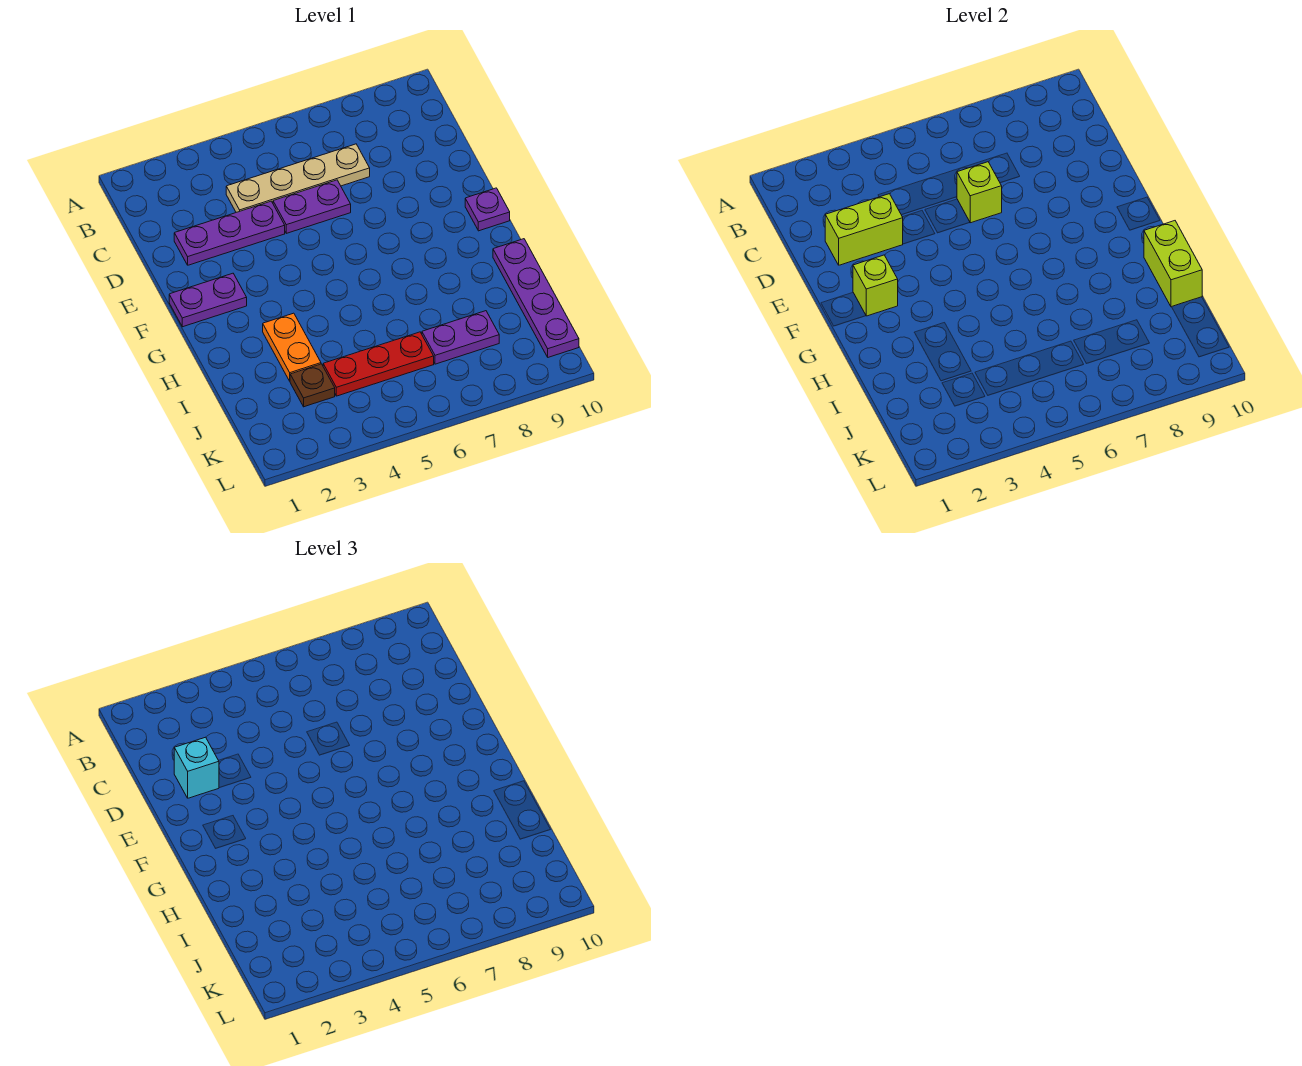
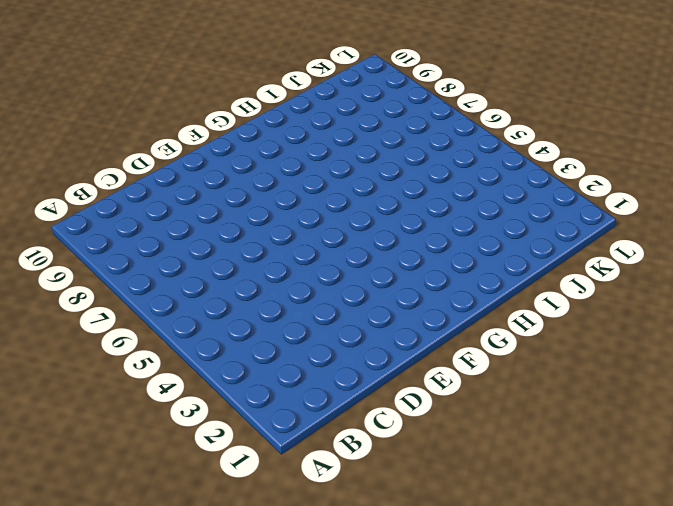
none -> tan plate C4:C7 level 1
none -> purple plate D2:D4 level 1
none -> purple plate D5:D6 level 1

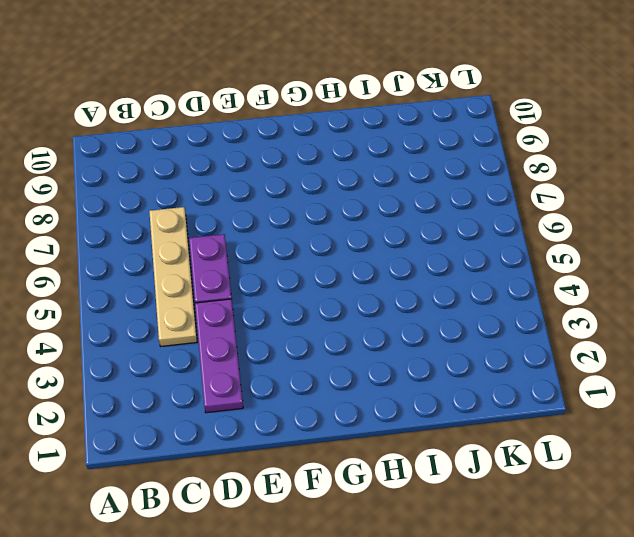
none -> purple plate F1:F2 level 1
none -> purple plate F10 level 1
none -> orange plate H3:I3 level 1

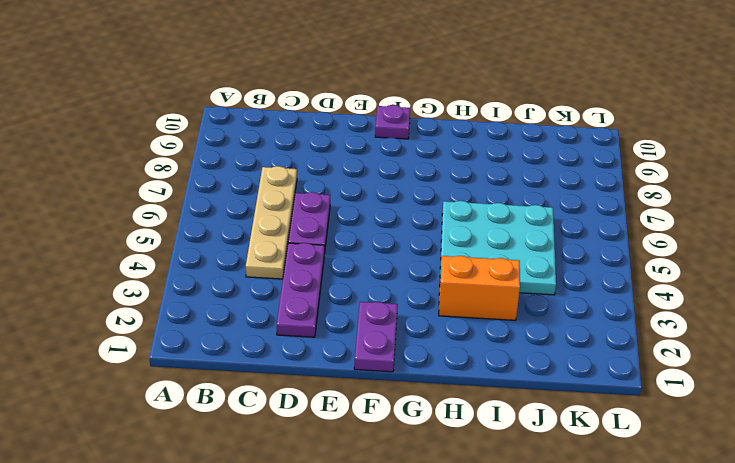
orange brick H3:I3 level 1 -> orange plate H3:I3 level 1
cyan plate H4:J6 level 1 -> red plate J4:J6 level 1
none -> purple plate H10:K10 level 1
none -> brown plate J3 level 1
none -> purple plate J7:J8 level 1

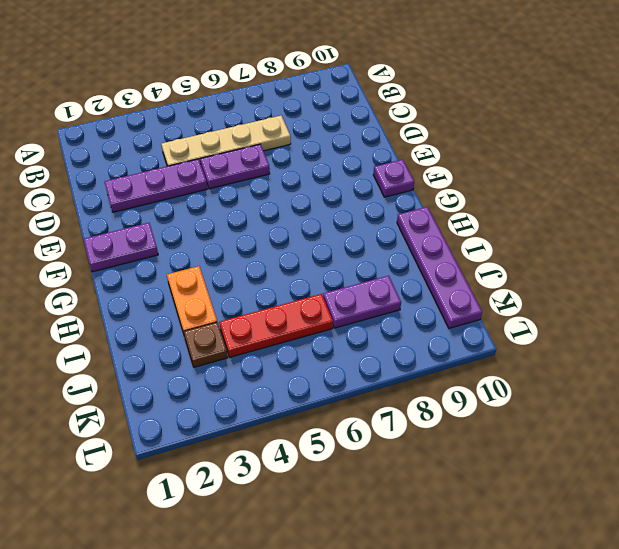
none -> lime brick D2:D3 level 2
none -> lime brick D6 level 2
none -> lime brick F2 level 2

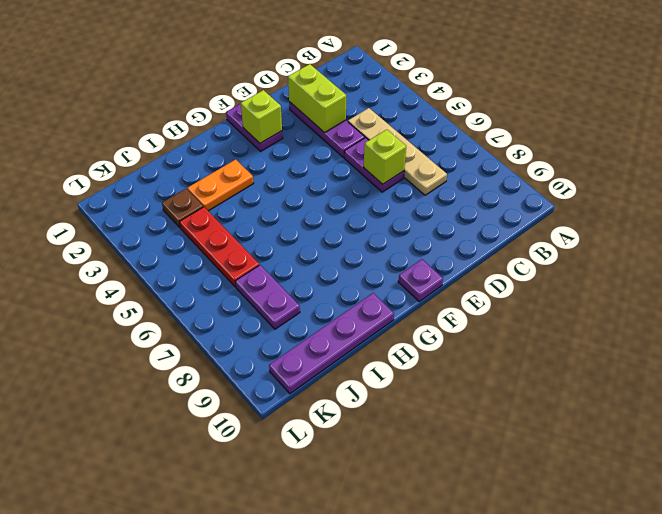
none -> lime brick H10:I10 level 2
none -> cyan brick D2 level 3

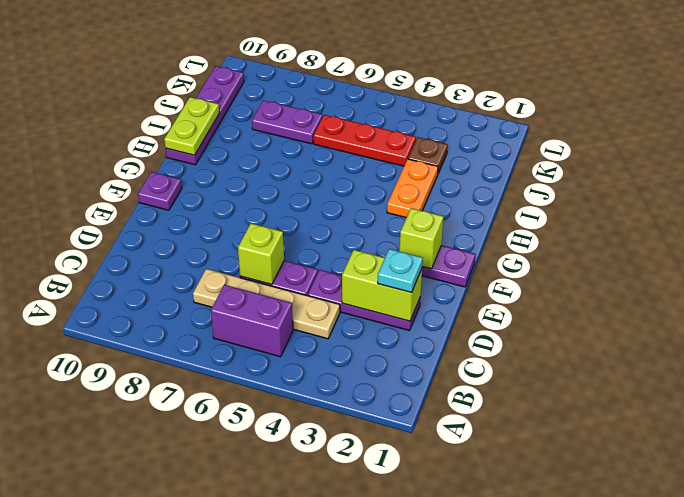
purple brick B5:B6 level 1 -> none
cyan plate D2 level 3 -> cyan brick D2 level 3
lime plate H10:I10 level 2 -> lime brick H10:I10 level 2

